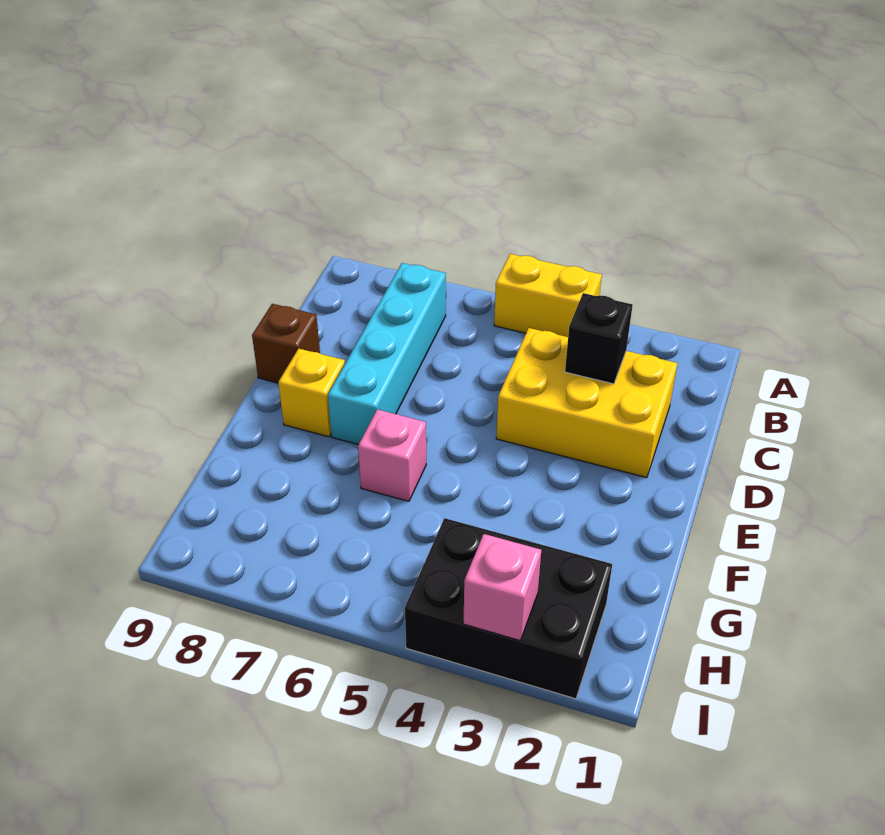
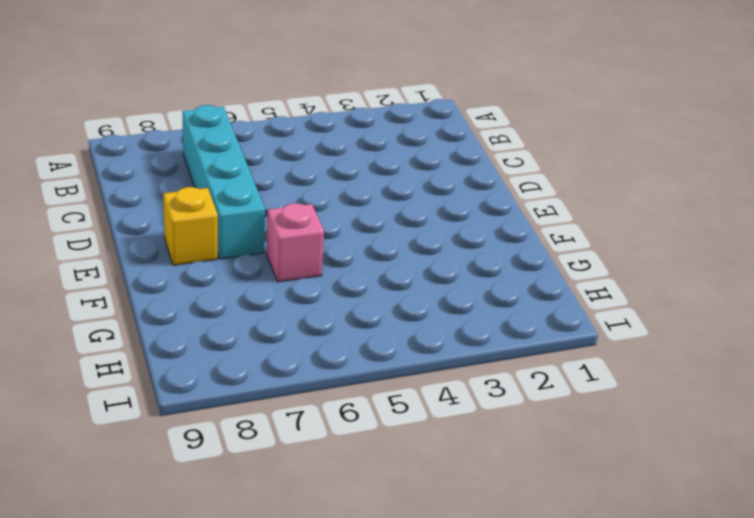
none -> yellow brick A4:A5 level 1
none -> yellow brick C2:D4 level 1

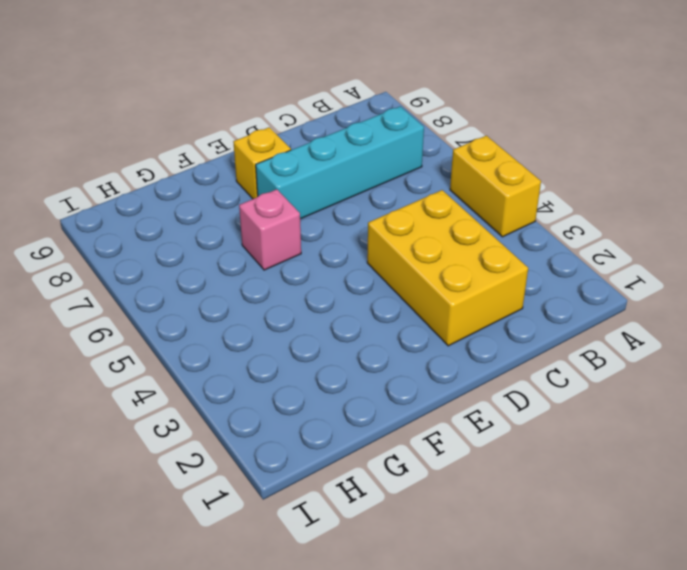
none -> brown brick D9 level 1
none -> black brick H2:I4 level 1

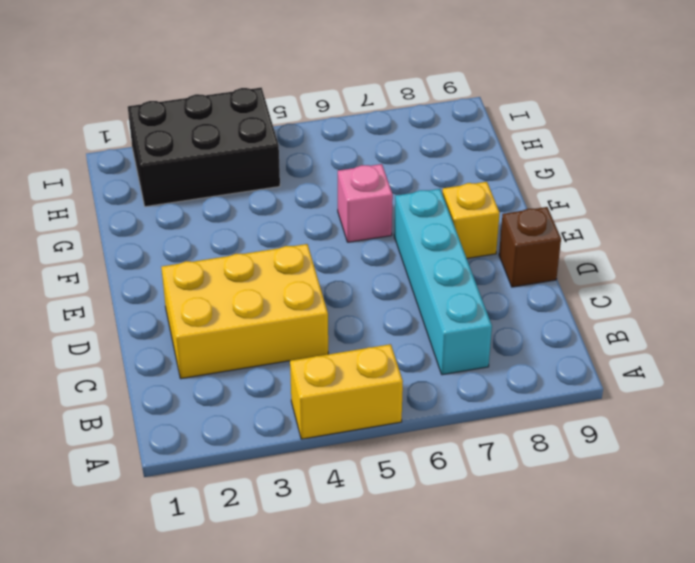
none -> black brick C3 level 2
none -> pink brick I3 level 2

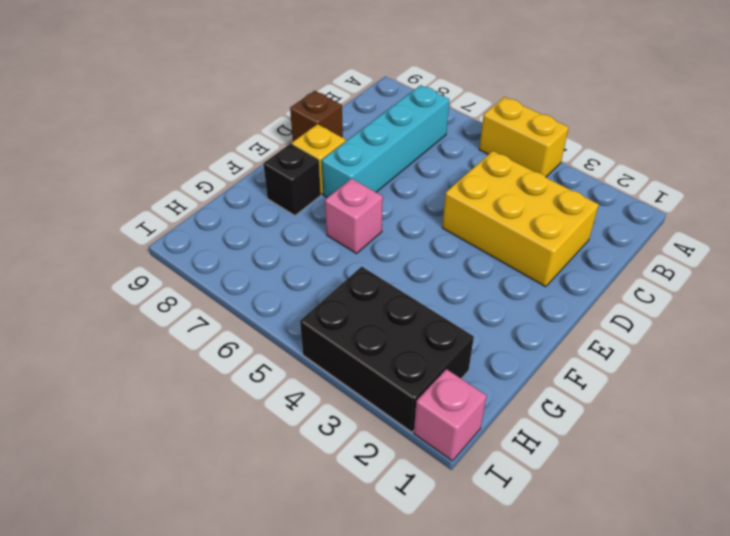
black brick F8 level 1 -> black brick C3 level 2
pink brick I1 level 1 -> pink brick I3 level 2

